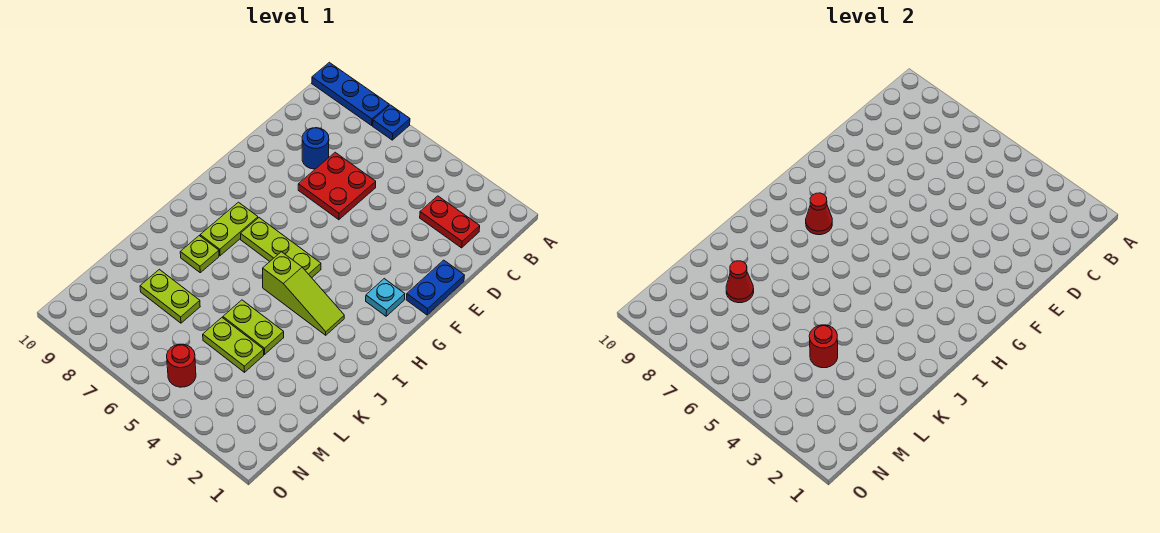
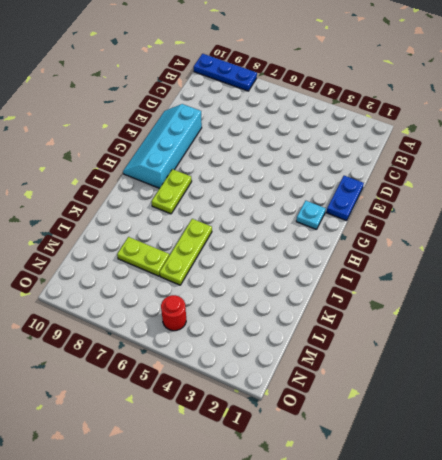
cyan slope E9:H10 level 1 top 9 -> none
lime plate J6:L6 level 1 -> lime plate H5:H7 level 1
none -> blue plate A7 level 1
none -> red plate C2:C3 level 1
none -> red plate D6:E7 level 1

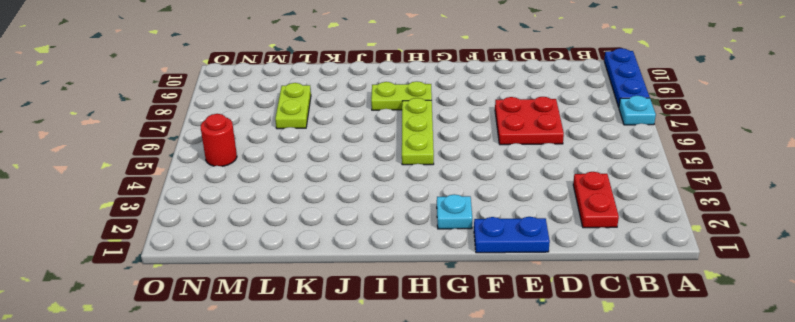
cyan plate A7 level 1 -> blue plate A7 level 1
none -> blue round brick D8 level 1
none -> lime slope I3:I5 level 1 top 5
none -> lime plate J8 level 1

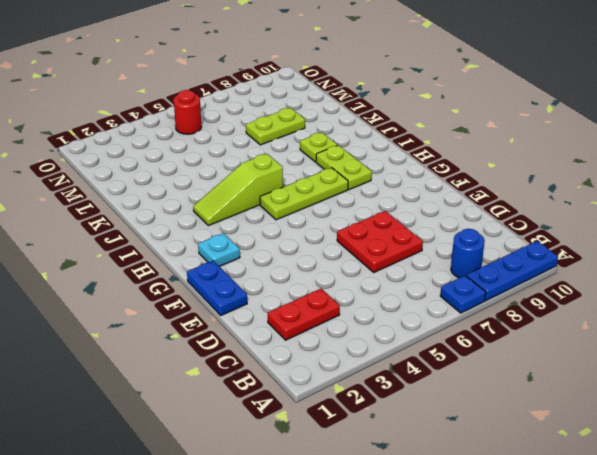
blue round brick B8 level 1 -> blue round brick D8 level 1
none -> lime plate K4:K5 level 1
none -> lime plate L4:L5 level 1
none -> red cone H8 level 2

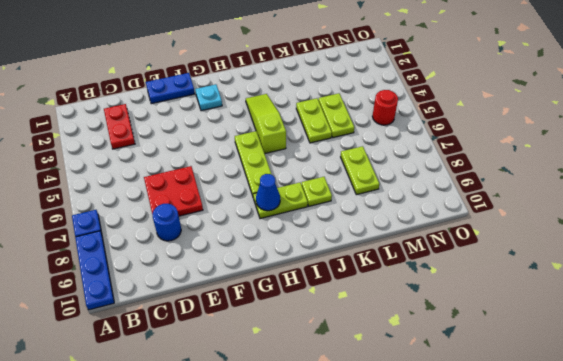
blue cone H8 level 2 -> red cone H8 level 2
none -> red round brick L4 level 2
none -> red cone L8 level 2

